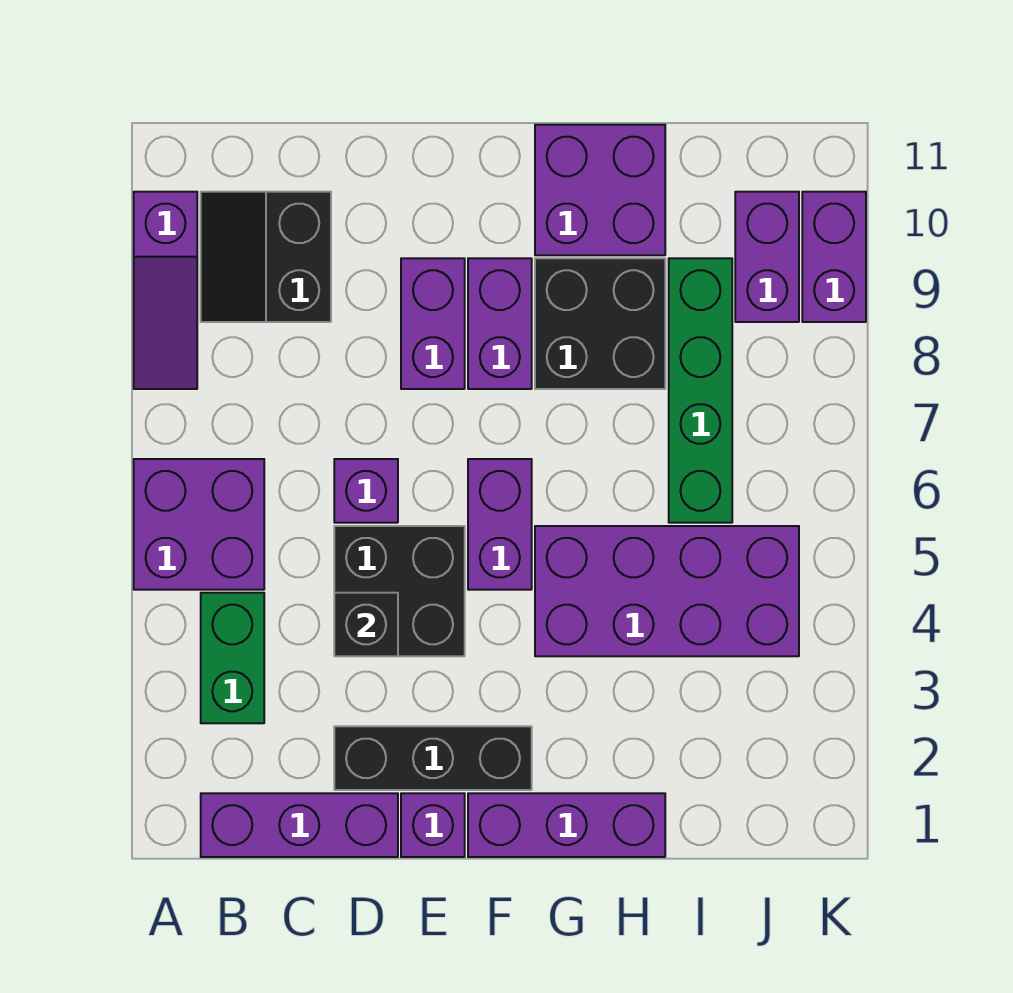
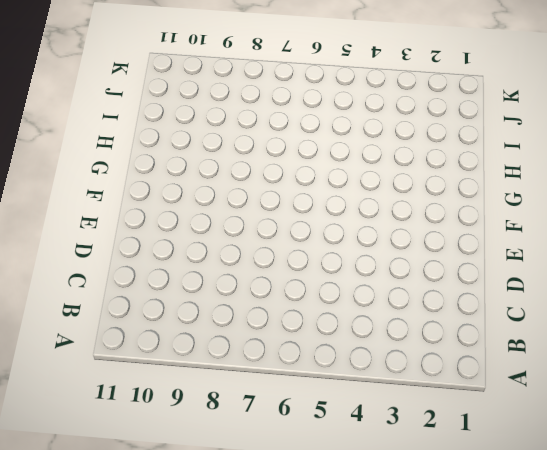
none -> purple brick A5:B6 level 1
none -> purple slope A8:A10 level 1 top 10
none -> purple brick B1:D1 level 1

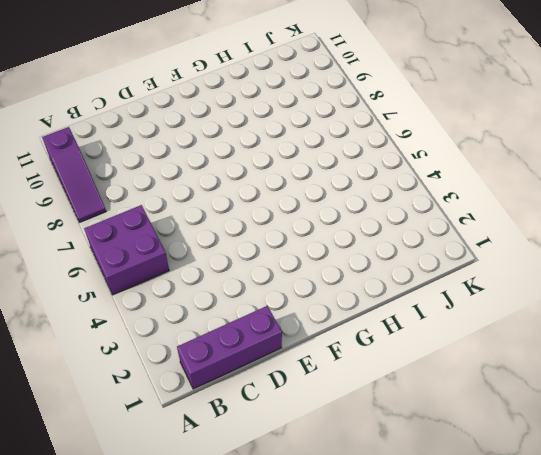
none -> green brick B3:B4 level 1
none -> black slope B9:C10 level 1 top C
none -> black brick D2:F2 level 1

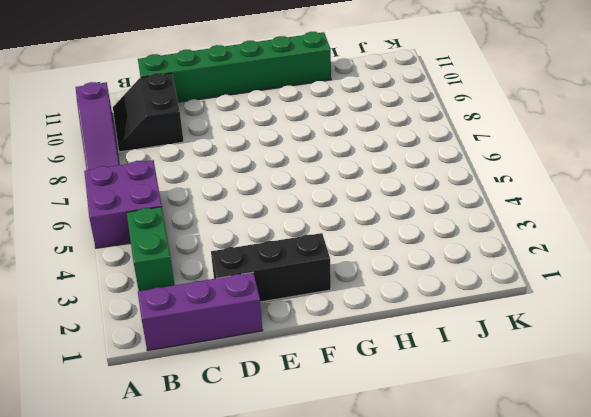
green brick C11:H11 level 1 -> purple brick G10:H11 level 1
none -> black brick D4:E5 level 1
none -> purple brick D6 level 1
none -> purple brick E1 level 1

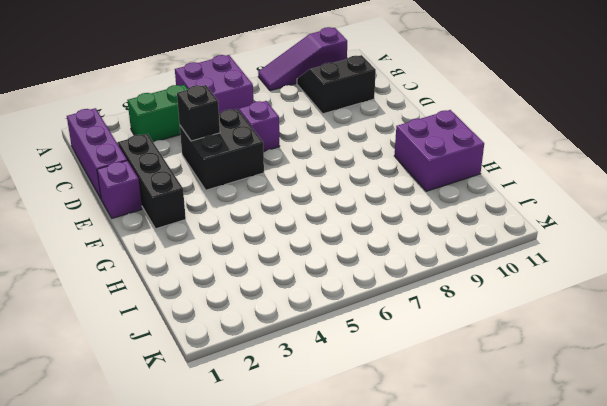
none -> purple brick E8:E9 level 1
none -> purple brick F1:H1 level 1
none -> purple brick F5:F6 level 1

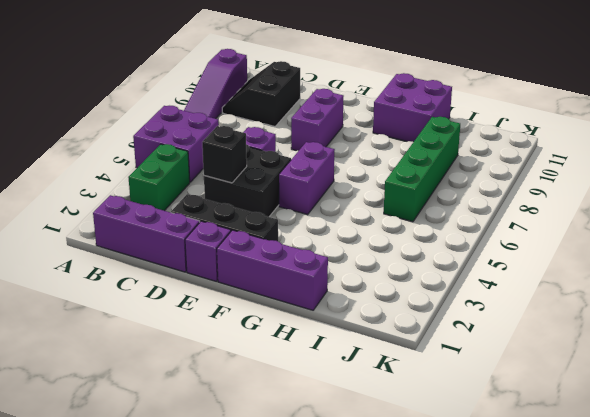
none -> purple brick F8:F9 level 1
none -> purple brick G4:J5 level 1
none -> black brick G8:H9 level 1

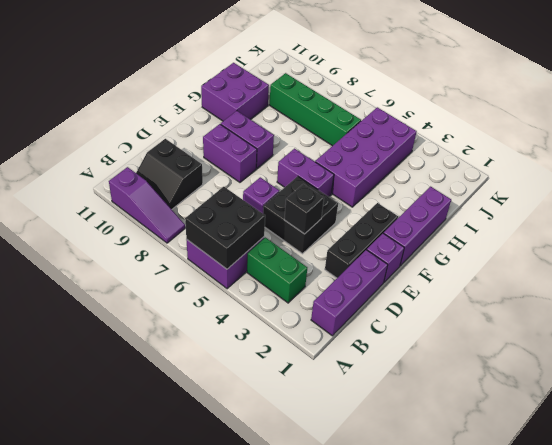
black brick A5:B6 level 2 -> black brick G8:H9 level 1
none -> purple brick J9:J10 level 1
none -> purple brick K9:K10 level 1

